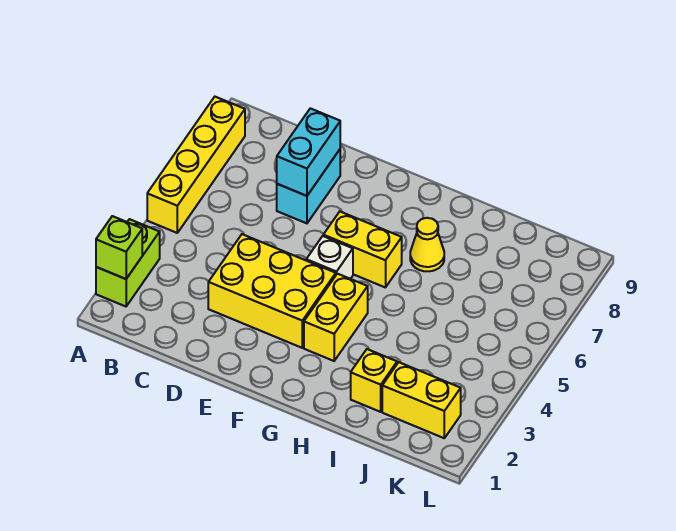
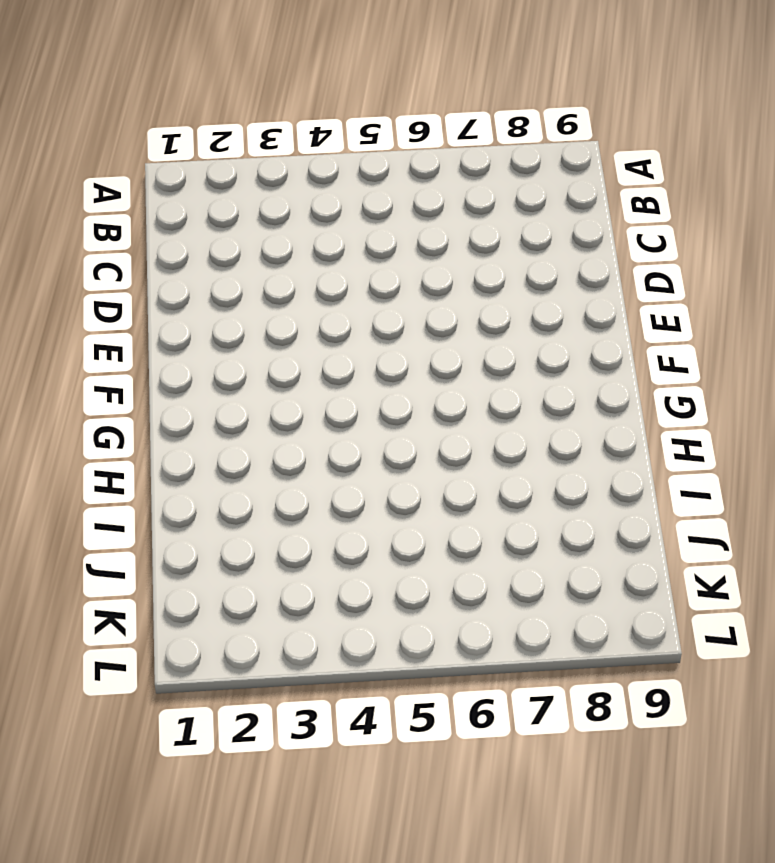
none -> lime brick A2:A3 level 1
none -> yellow brick A5:A8 level 1
none -> yellow brick D3:F4 level 1

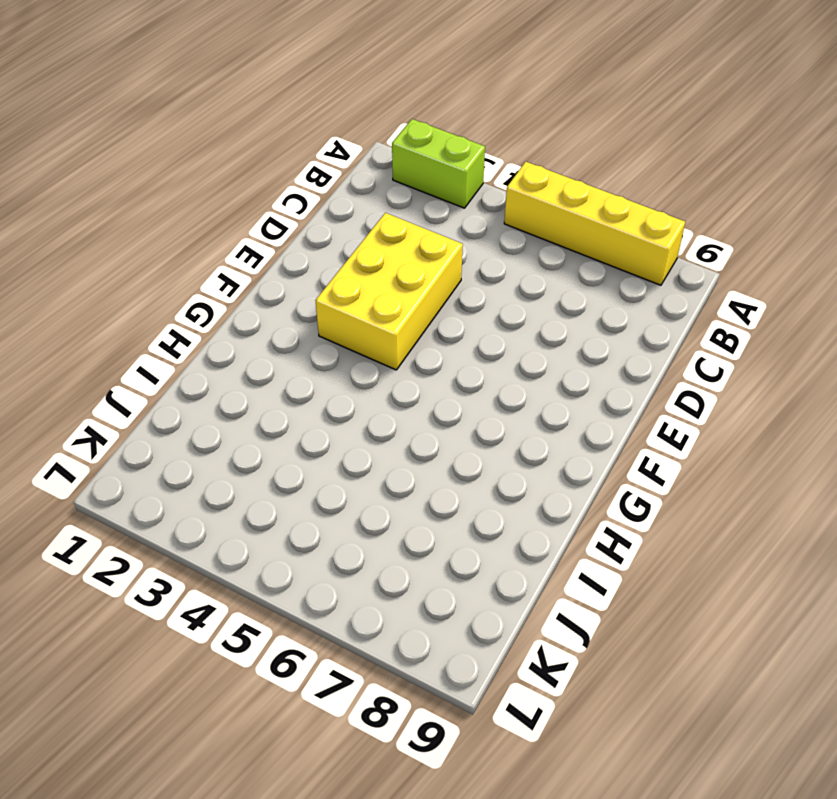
none -> cyan brick D7:D8 level 1
none -> white brick F5 level 1
none -> yellow brick F6:G6 level 1

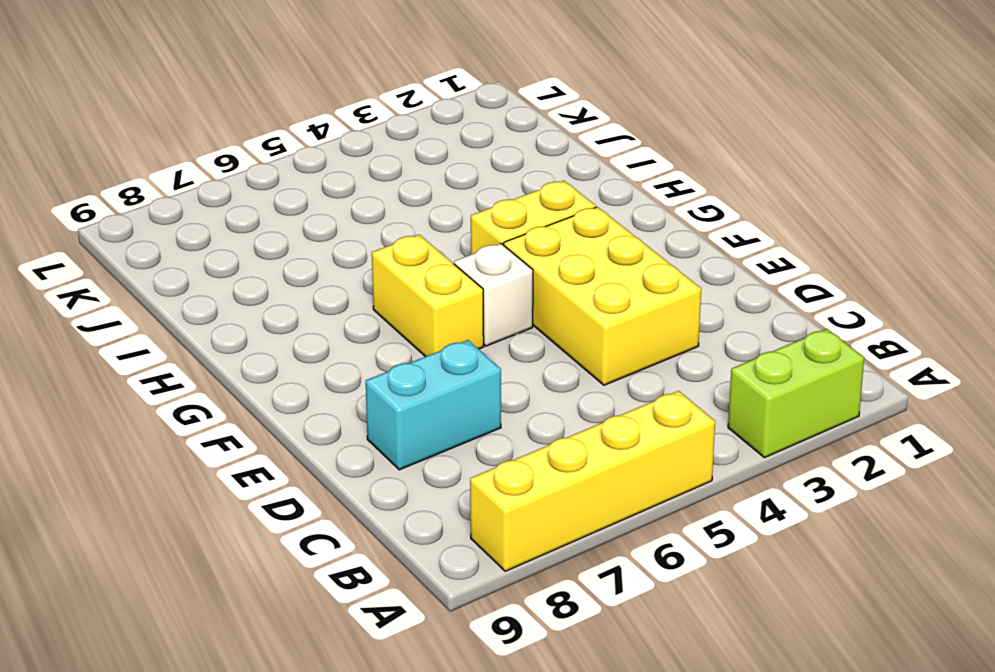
none -> yellow cone H7 level 1
none -> yellow brick I2 level 1
none -> yellow brick J2:K2 level 1

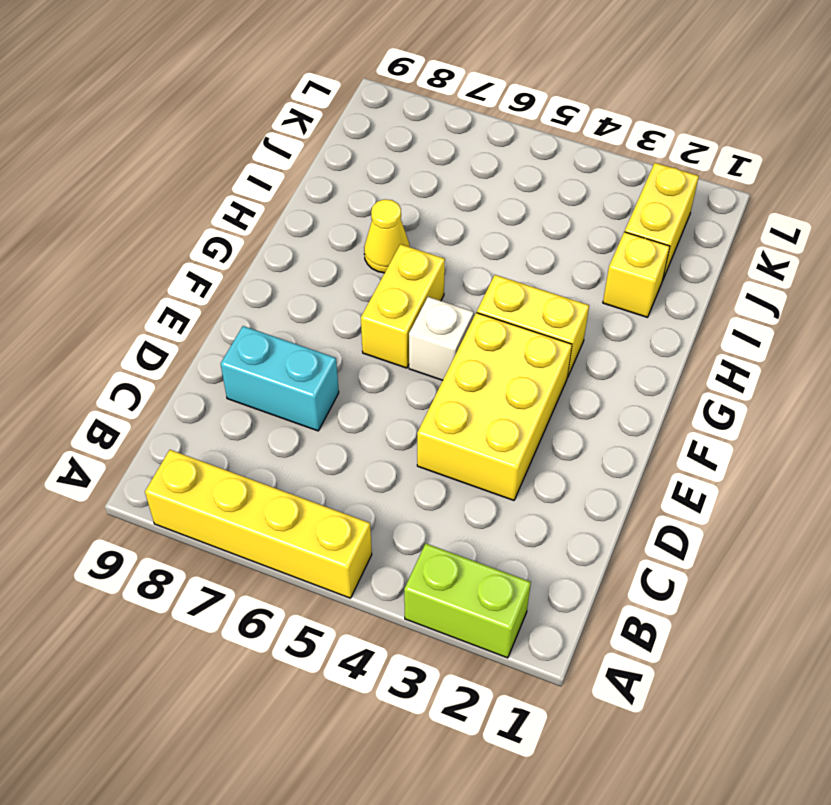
none -> lime brick A2 level 2
none -> cyan brick D7:D8 level 2

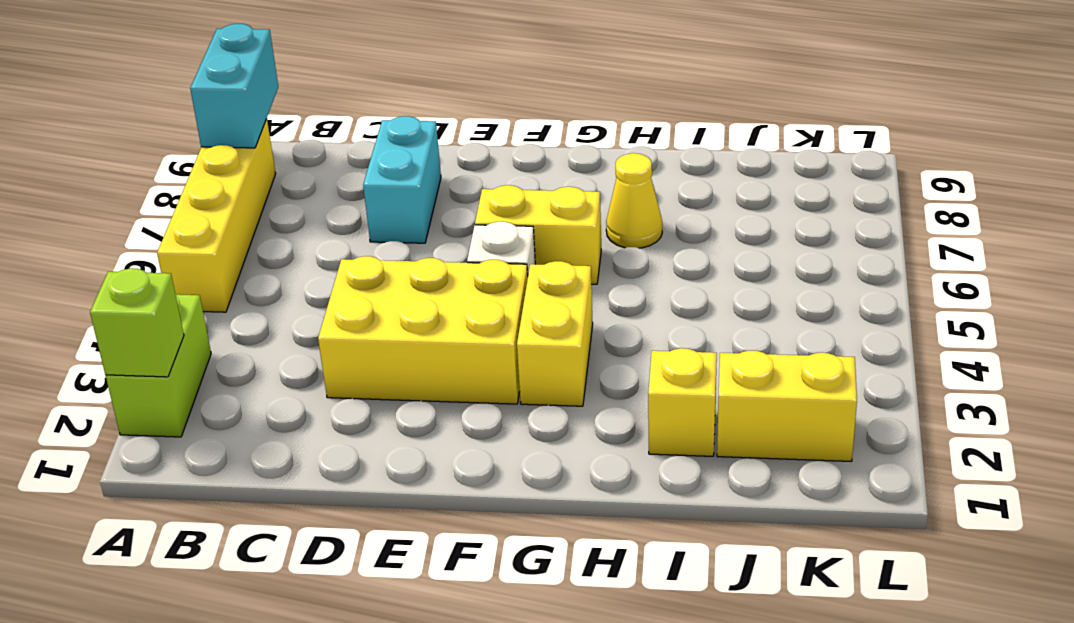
cyan brick A8:A9 level 2 -> cyan brick D7:D8 level 2

